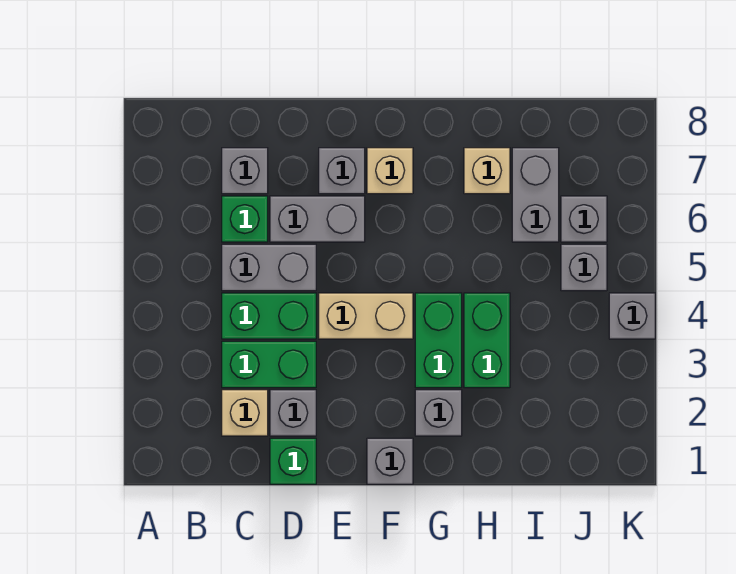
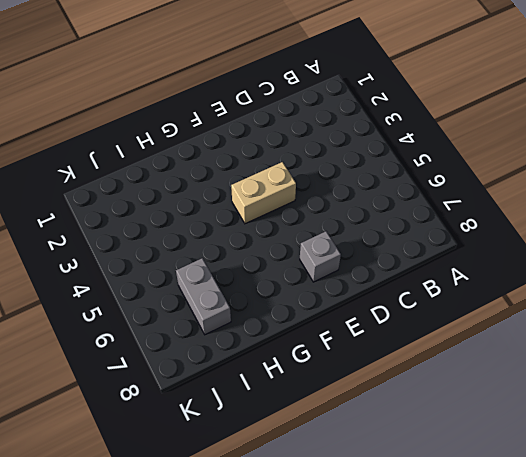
none -> tan brick C2 level 1
none -> green brick C3:D3 level 1
none -> green brick C4:D4 level 1

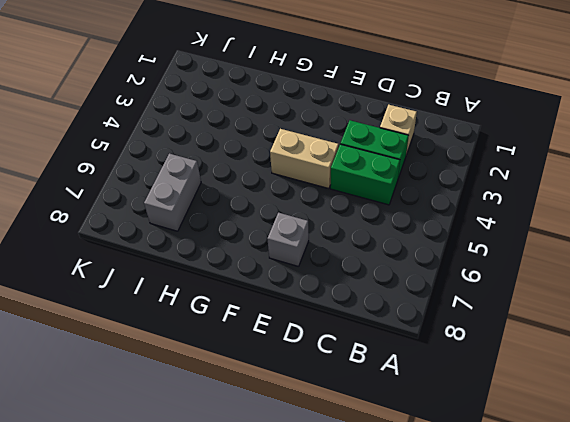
none -> grey brick C5:D5 level 1
none -> green brick C6 level 1
none -> grey brick C7 level 1

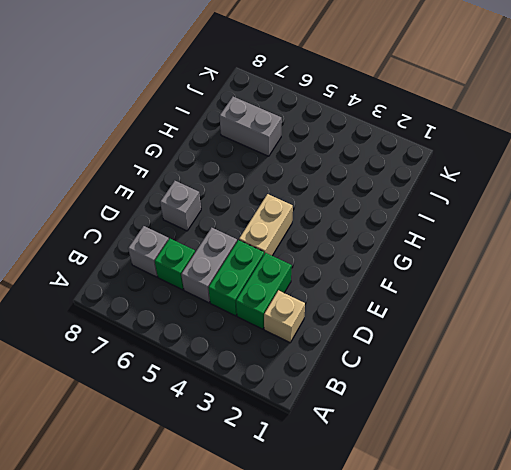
none -> green brick D1 level 1
none -> grey brick D2 level 1
none -> grey brick D6:E6 level 1

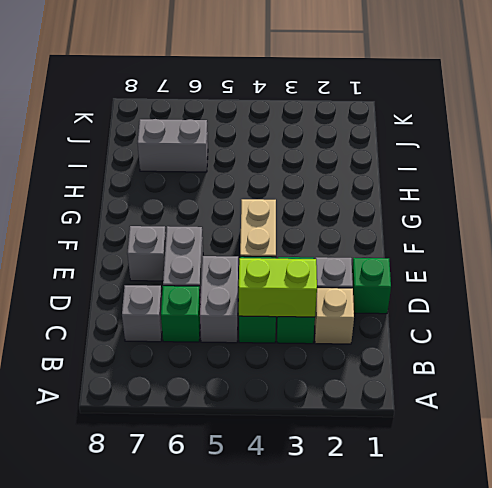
lime brick C3:C4 level 2 -> none
none -> grey brick F1 level 1
none -> tan brick F7 level 1
none -> grey brick G2 level 1

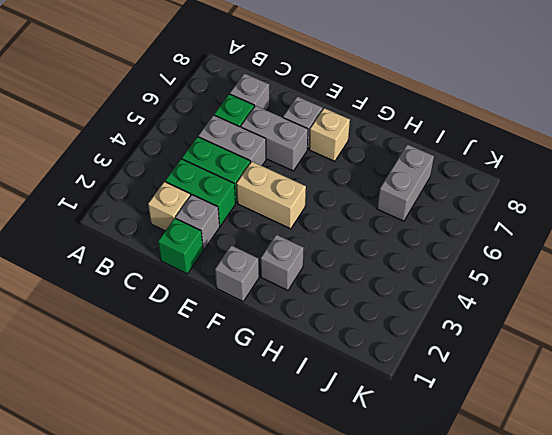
none -> green brick G3:G4 level 1
none -> green brick H3:H4 level 1
none -> tan brick H7 level 1

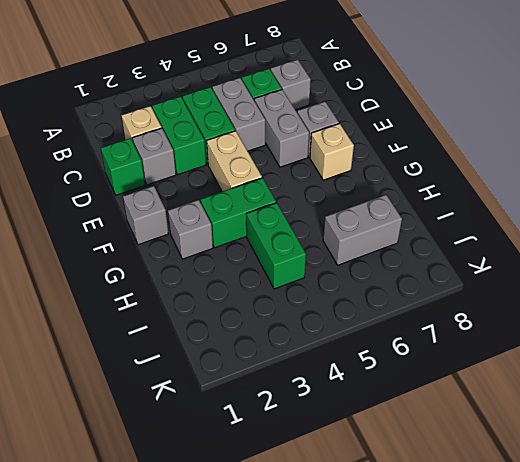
green brick H4:I4 level 1 -> green brick H3:H4 level 1
none -> tan brick H7 level 1
none -> grey brick J5 level 1
none -> grey brick J6 level 1

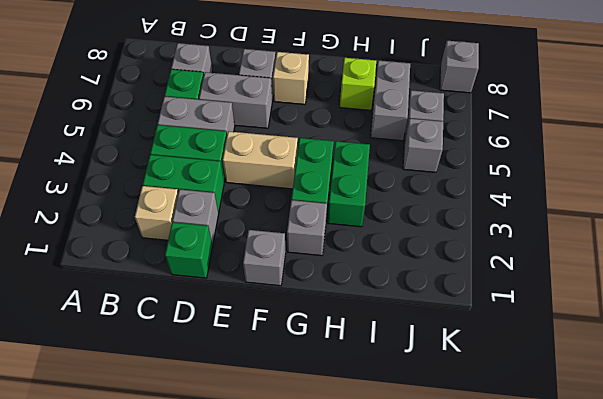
lime brick H7 level 1 -> tan brick H7 level 1
grey brick K8 level 1 -> grey brick K4 level 1

